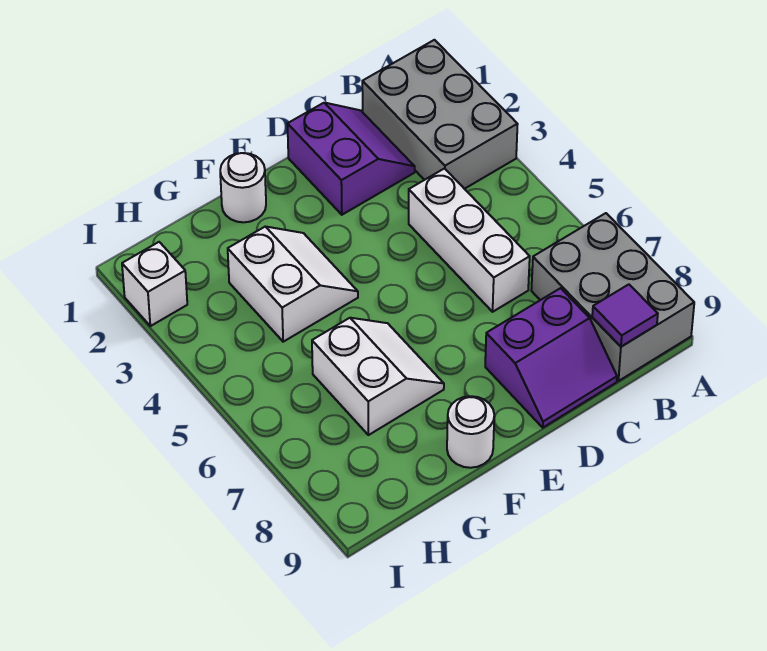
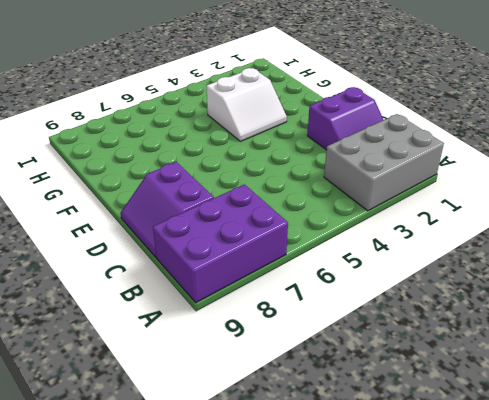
purple brick A7:B9 level 1 -> grey brick A7:B9 level 1
none -> white brick C4:C6 level 1
none -> white round brick F1 level 1

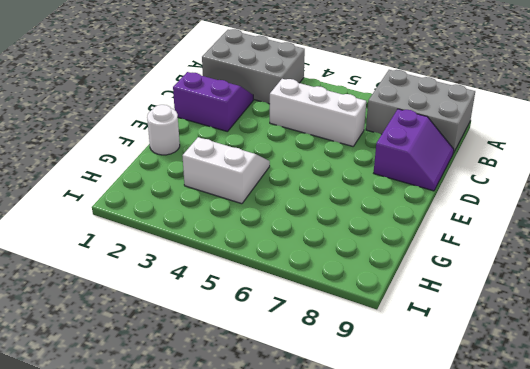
none -> white slope F6:G7 level 1 top G
none -> white round brick F9 level 1

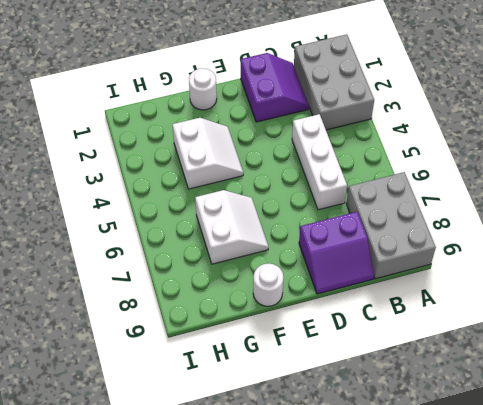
none -> white brick I2 level 1
none -> purple tile B9 level 2

